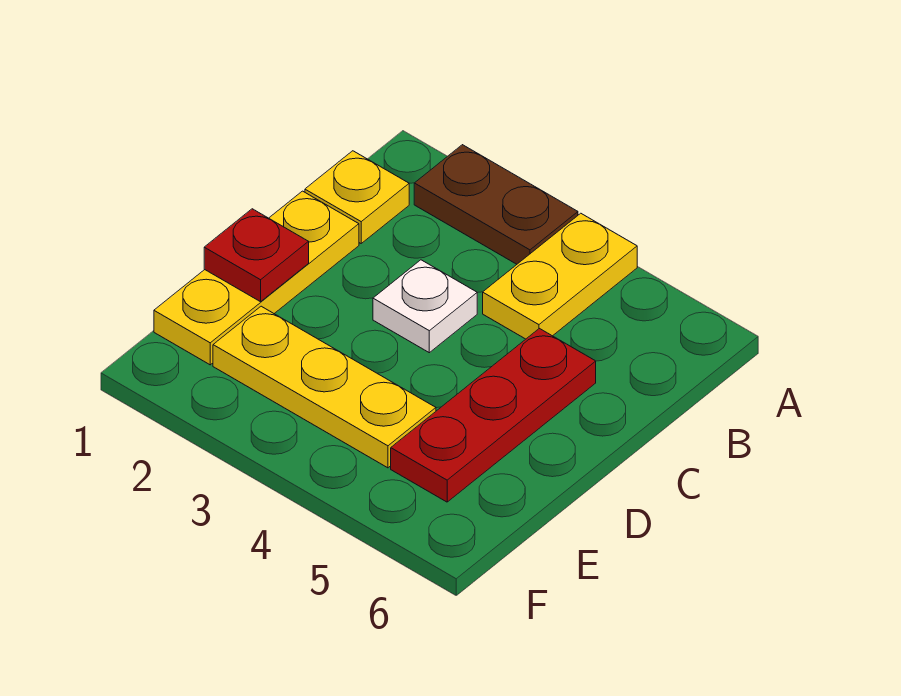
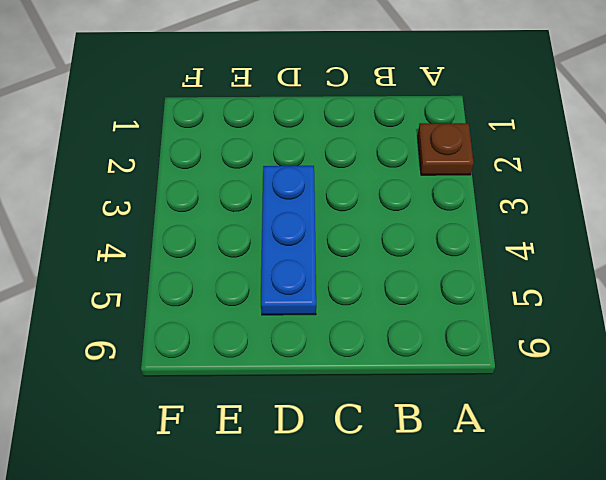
brown plate A2 level 1 -> brown plate A2:A3 level 1
blue plate D3:D5 level 1 -> red plate C5:E5 level 1
none -> yellow plate A4:B4 level 1
none -> yellow plate B1 level 1

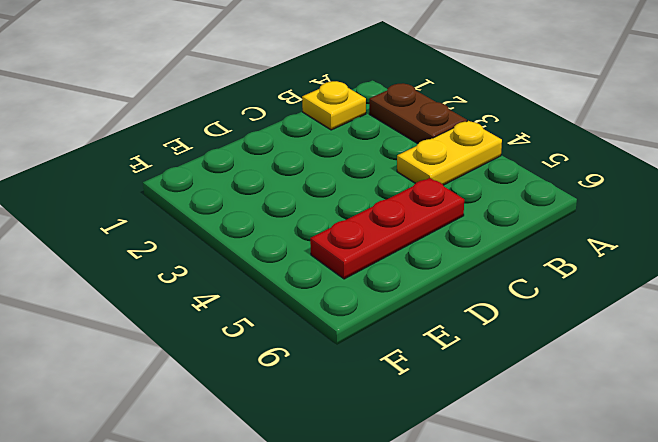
none -> yellow plate C1:E1 level 1
none -> white plate C3 level 1

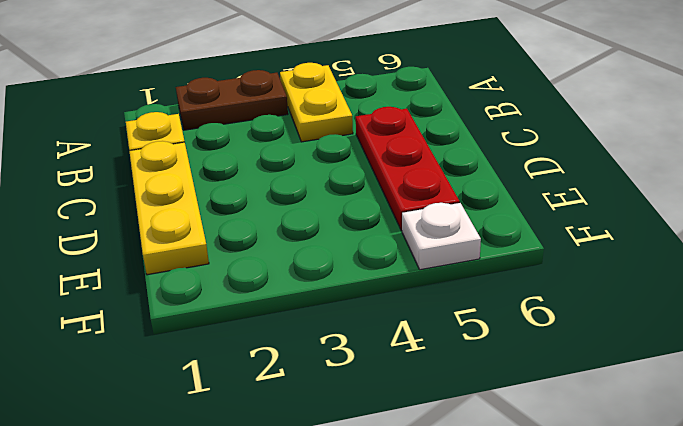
white plate F5 level 1 -> white plate C3 level 1
none -> yellow plate E2:E4 level 1
none -> red plate D1 level 2

